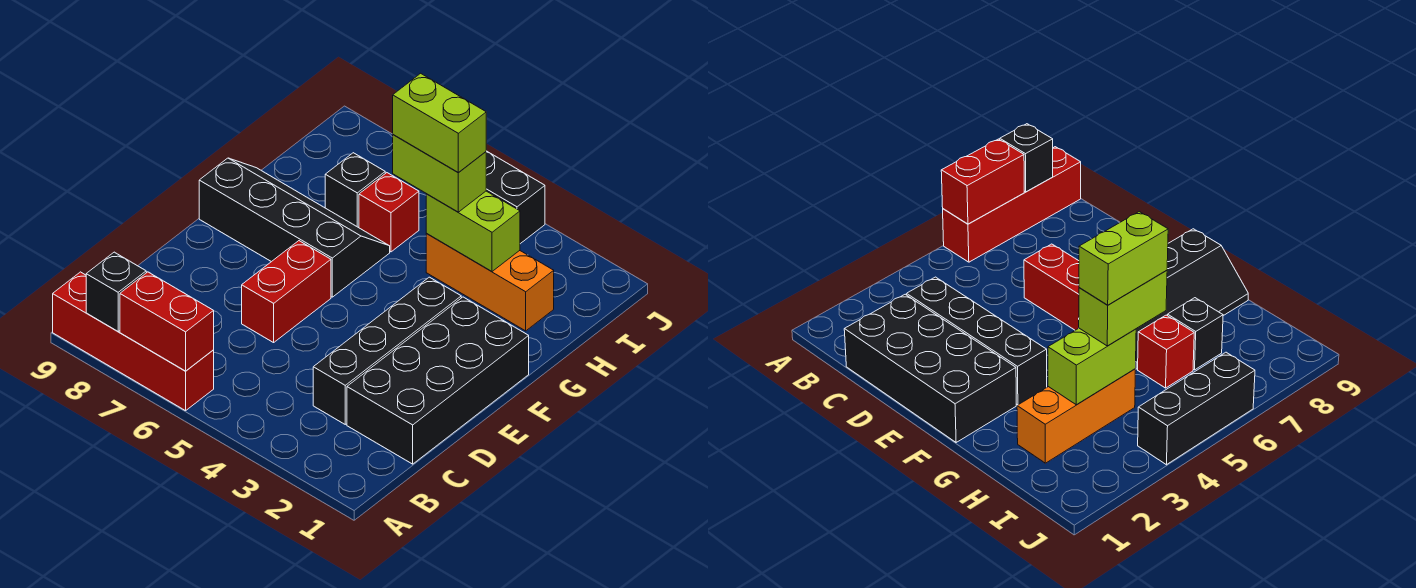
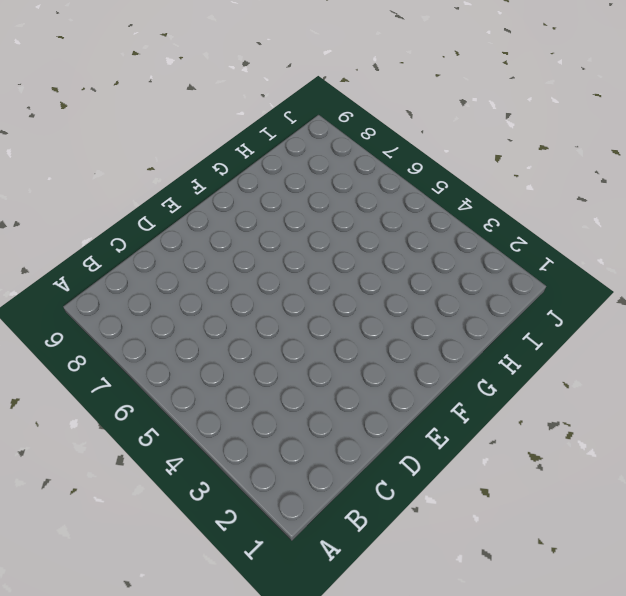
none -> red brick A6:A9 level 1
none -> black brick C1:F2 level 1
none -> black brick C3:F3 level 1

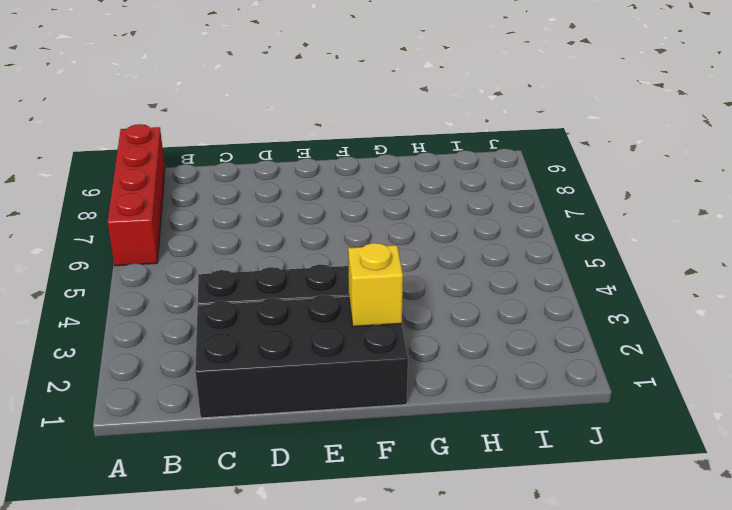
yellow brick F2 level 2 -> none
none -> red brick D6:E6 level 1
none -> black slope F6:G9 level 1 top F
none -> orange brick H2:H4 level 1

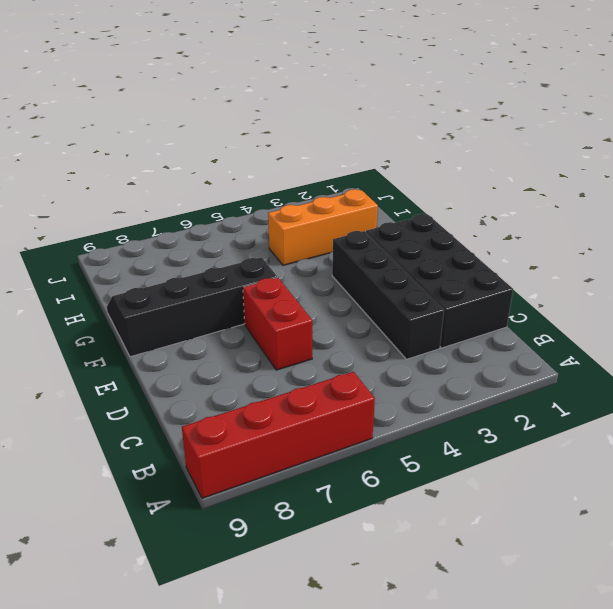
none -> red brick H6 level 1
none -> black brick H7 level 1
none -> black brick J4:J6 level 1

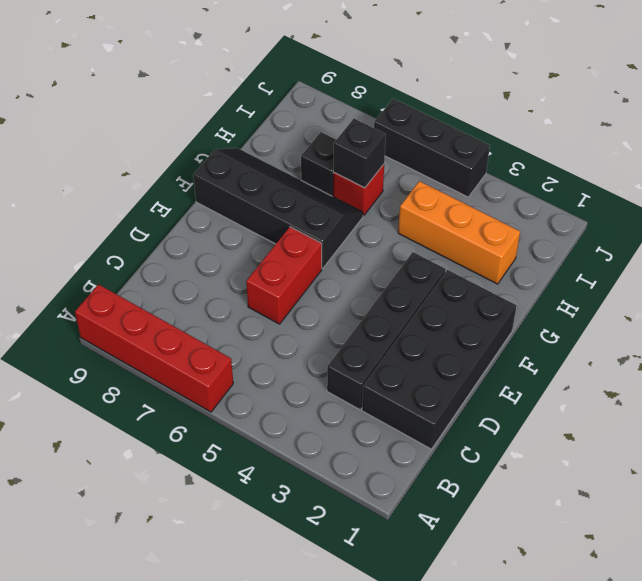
black brick H6 level 2 -> black brick A8 level 2
none -> red brick A6:A7 level 2
none -> lime brick H3:H4 level 2
none -> lime brick H4:H5 level 3

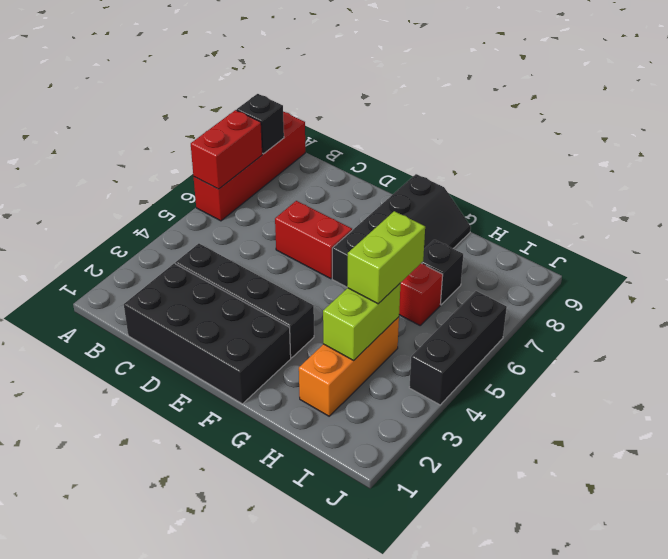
none -> lime brick H4:H5 level 4

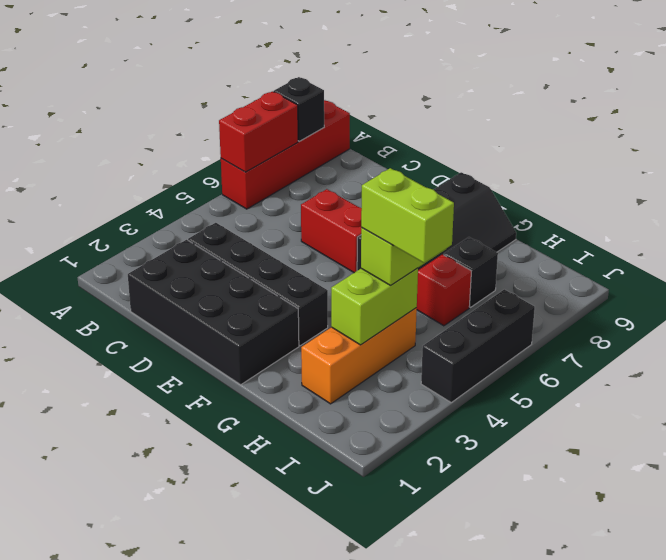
lime brick H4:I4 level 4 -> lime brick H4:H5 level 4

